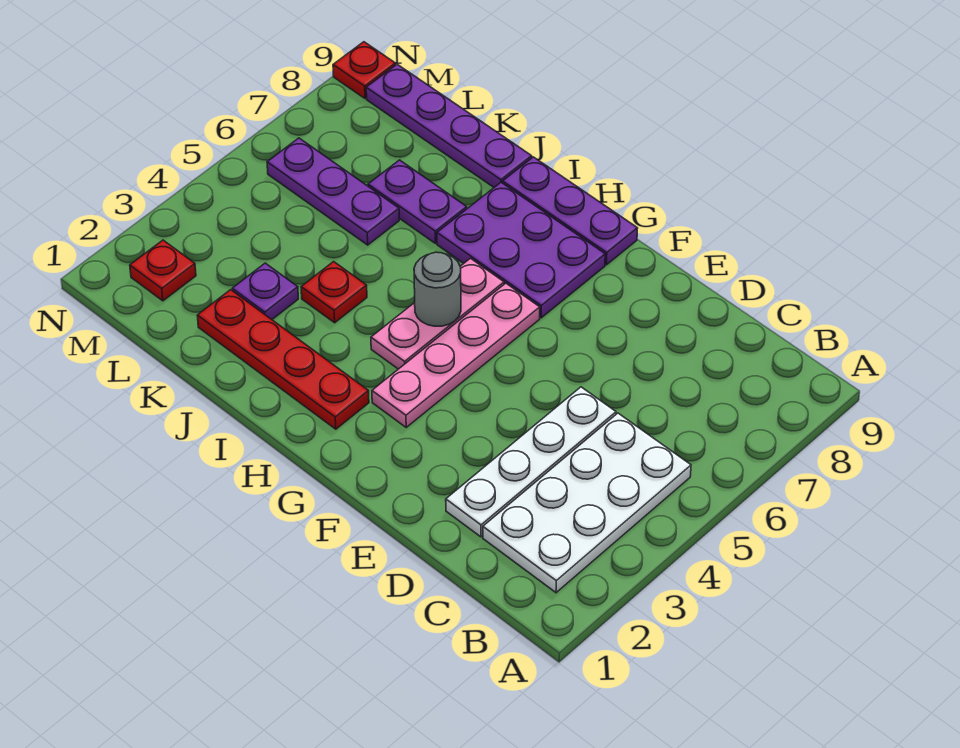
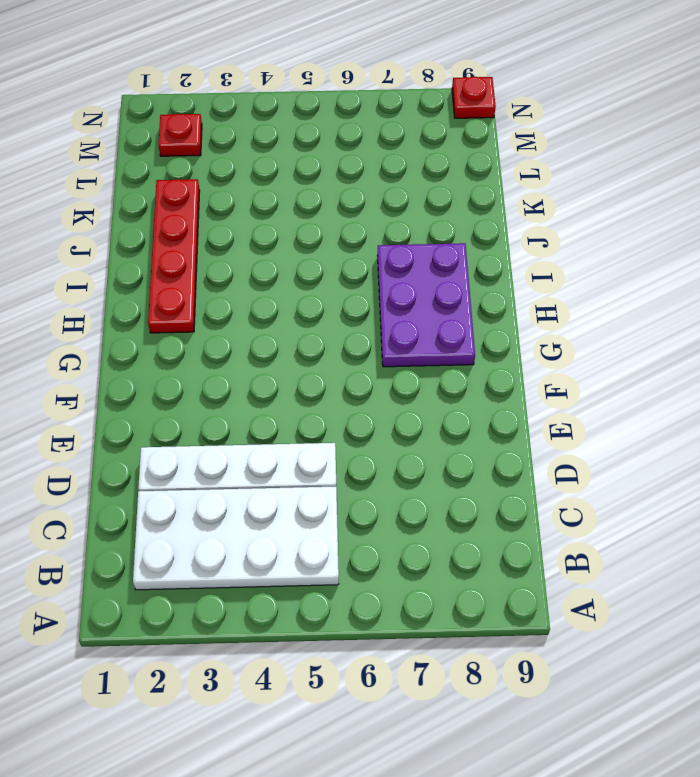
none -> pink plate G3:G6 level 1
none -> purple plate G9:I9 level 1
none -> pink plate H4:H6 level 1

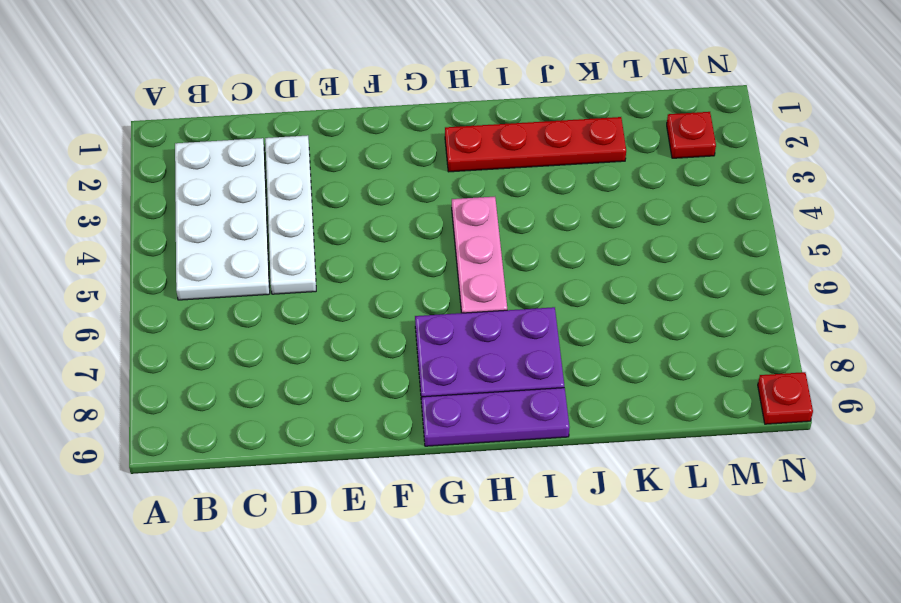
none -> pink plate G3:G6 level 1
none -> red plate J4 level 1
none -> purple plate J7:K7 level 1

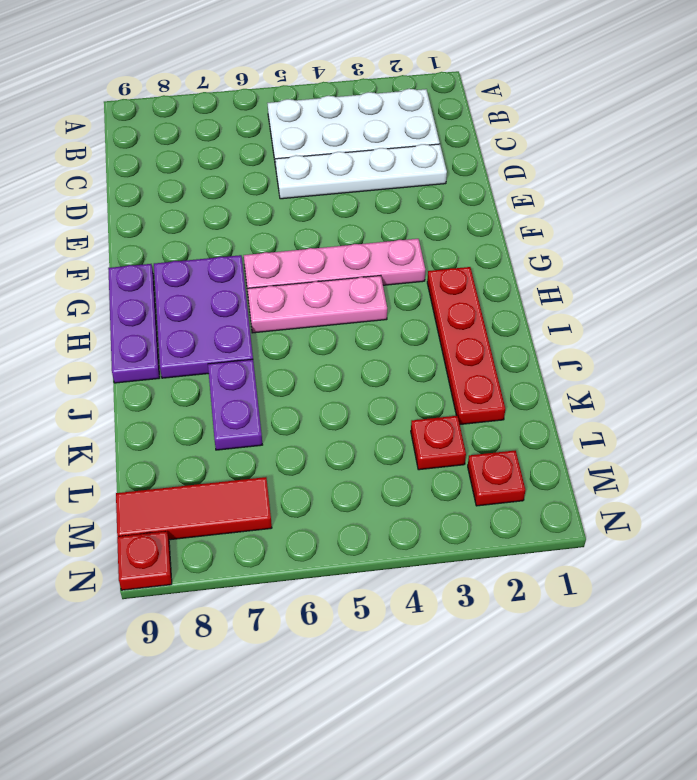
red plate L3 level 1 -> red plate J4 level 1
red tile M7:M9 level 1 -> purple plate J9:M9 level 1
none -> purple plate K3 level 1
none -> purple plate K6:M6 level 1
none -> grey round brick H5 level 2

